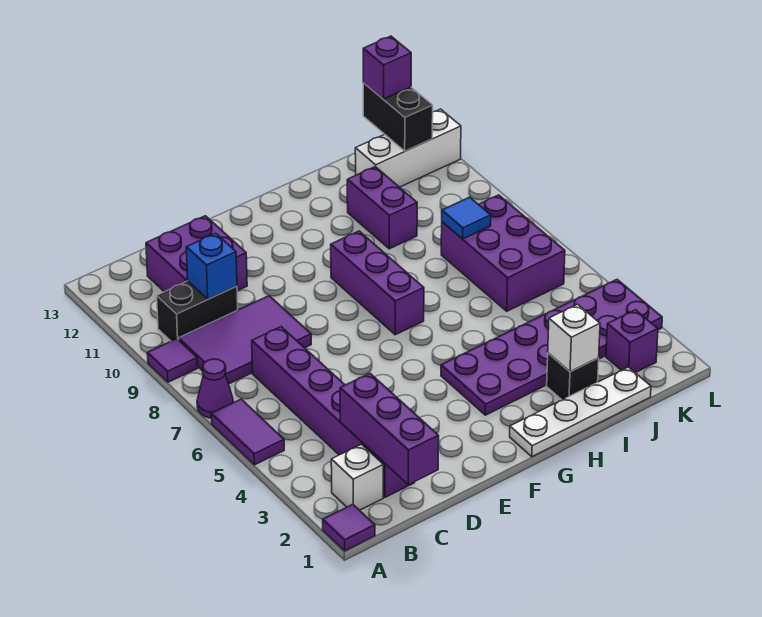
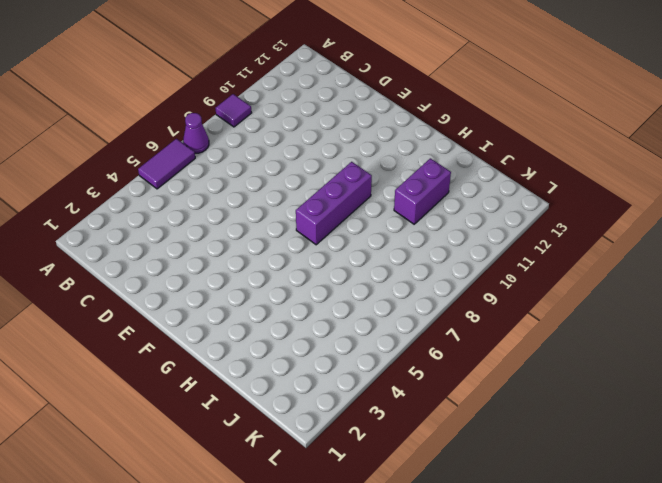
none -> purple tile A1 level 1
none -> white brick B2 level 1
none -> purple tile B8:D9 level 1

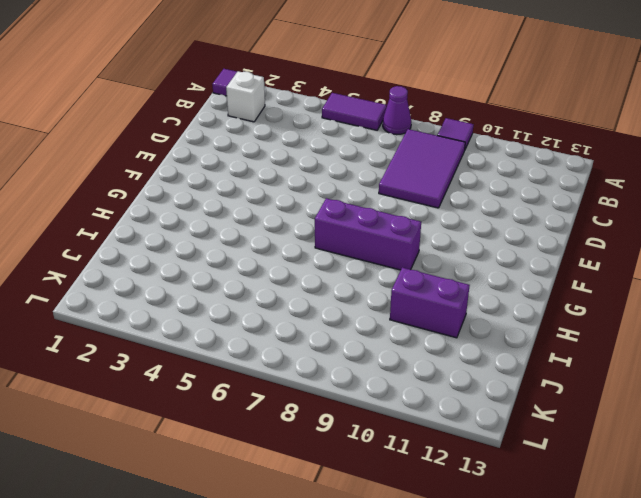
none -> black brick B10:C10 level 1
none -> purple brick C2:C7 level 1
none -> purple brick C11:D12 level 1

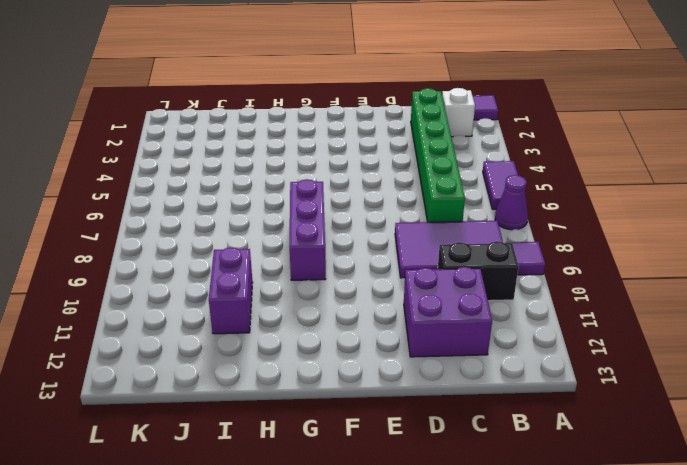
green brick C2:C7 level 1 -> purple brick C2:C7 level 1
none -> white plate G1:J1 level 1
none -> purple plate G3:L4 level 1
none -> black brick I2 level 1

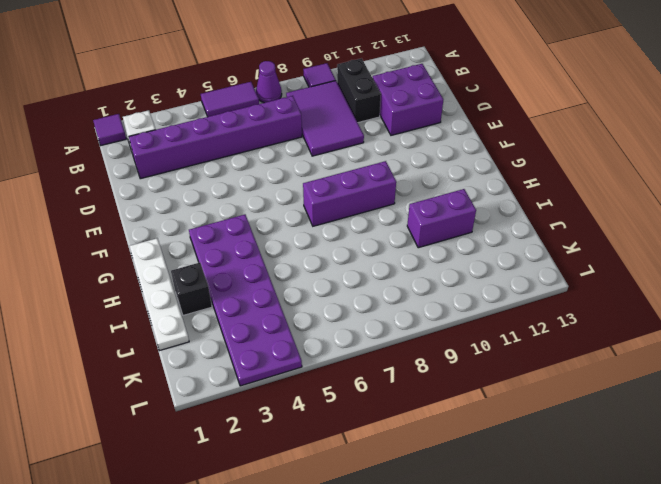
none -> purple brick J6:K8 level 1
none -> white brick J12:L12 level 1
none -> purple brick K2 level 1

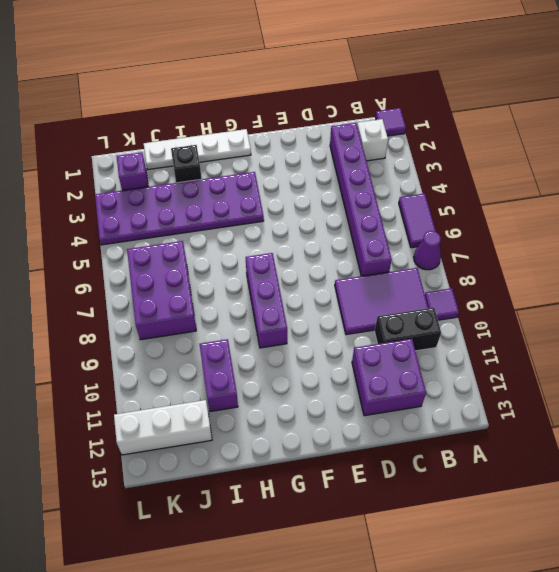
none -> purple brick C1:C3 level 2
none -> blue brick C10 level 2
none -> white brick I2 level 2

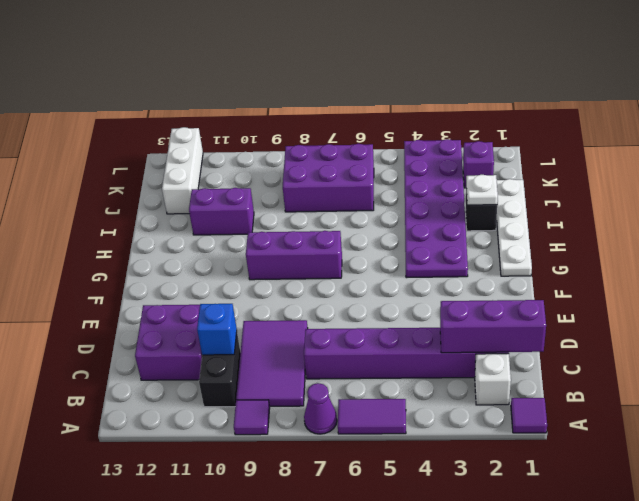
white plate I2 level 2 -> white brick I2 level 2
none -> blue tile J8 level 2
none -> black brick K12:K13 level 2
none -> purple brick K13 level 3

